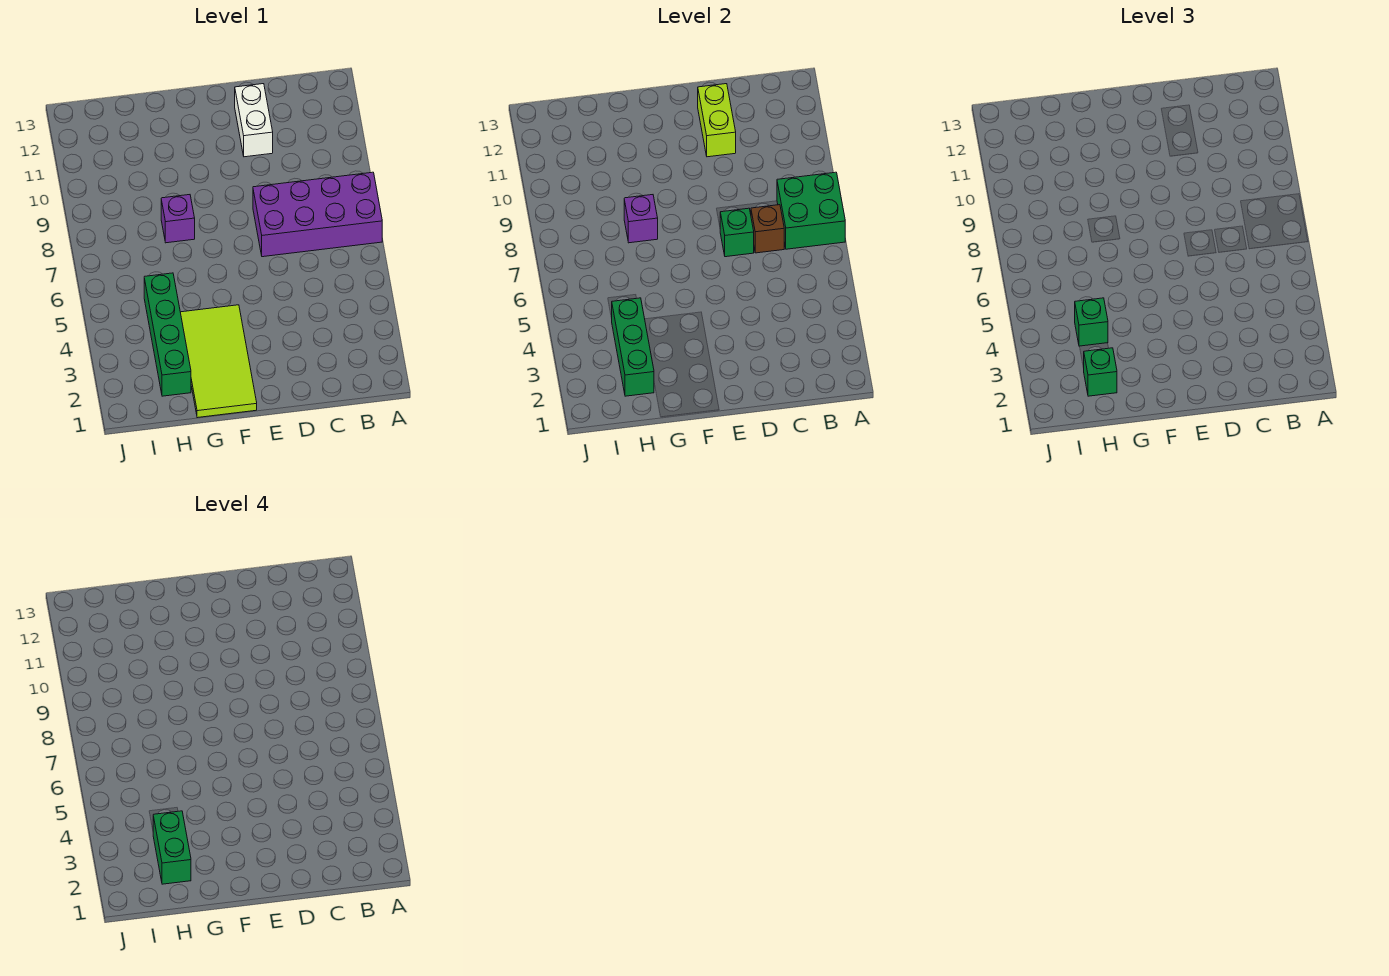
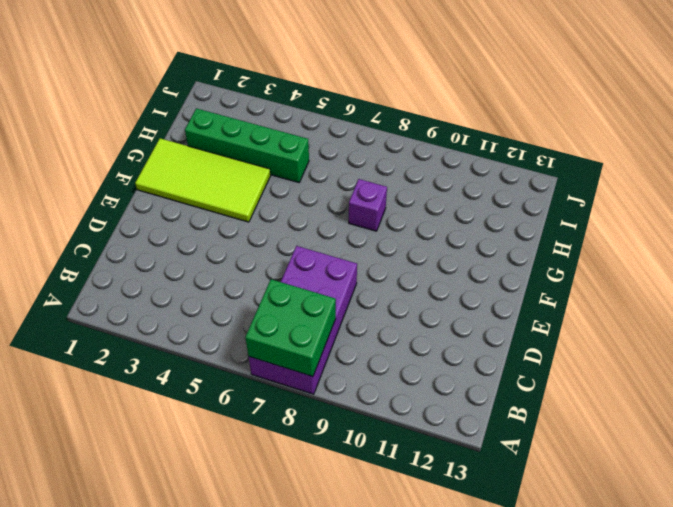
none -> white brick D11:D12 level 1
none -> brown brick C7 level 2
none -> green brick D7 level 2

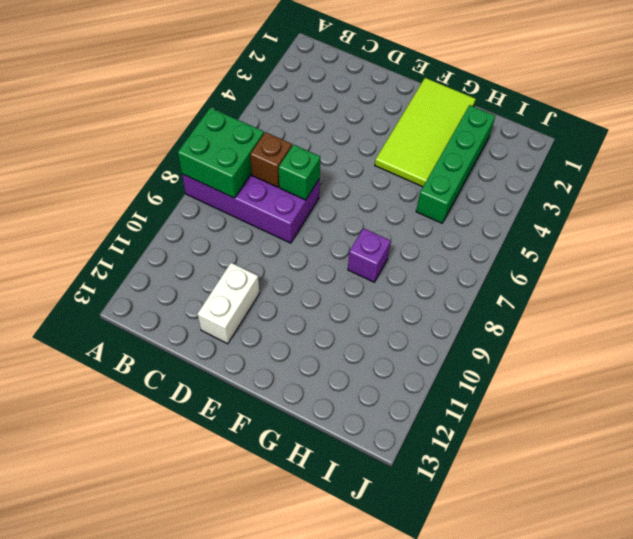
none -> lime brick D11:D12 level 2
none -> purple brick G8 level 2
none -> green brick H2:H4 level 2

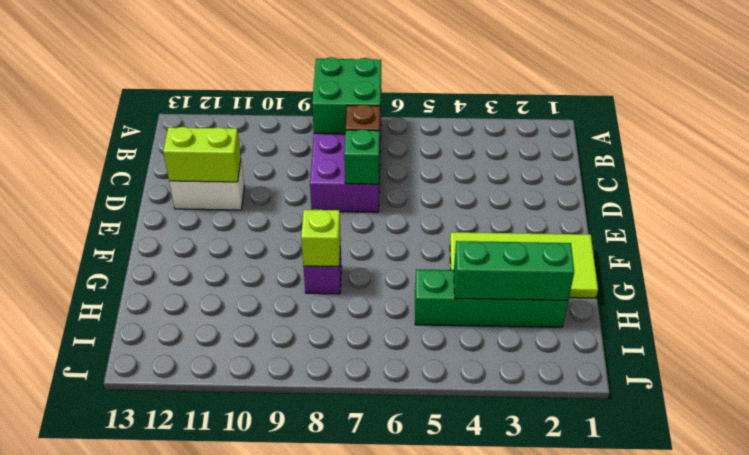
lime brick G8 level 2 -> purple brick G8 level 2
none -> green brick H2 level 3
none -> green brick H4 level 3
none -> green brick H2:H3 level 4

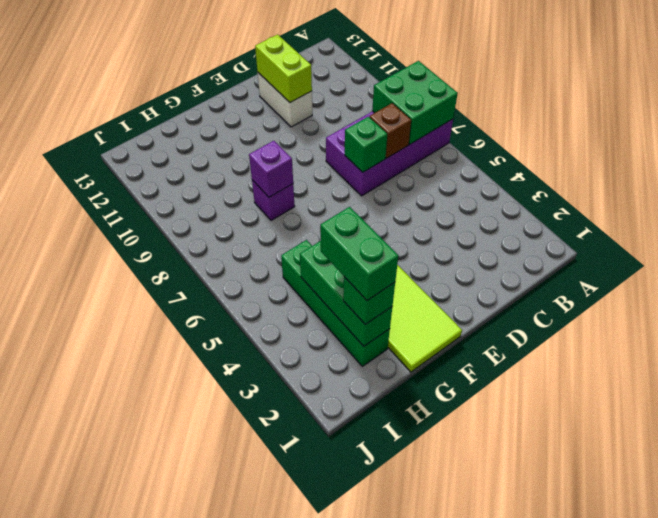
none -> green brick H4 level 3

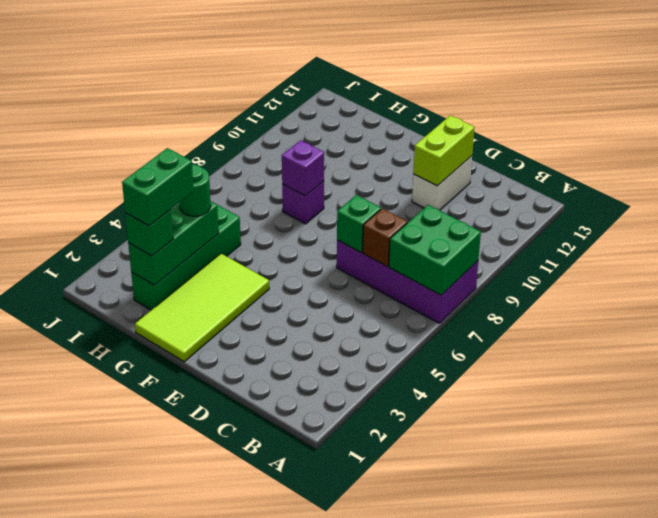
green round brick H4 level 3 -> green brick H4 level 3

